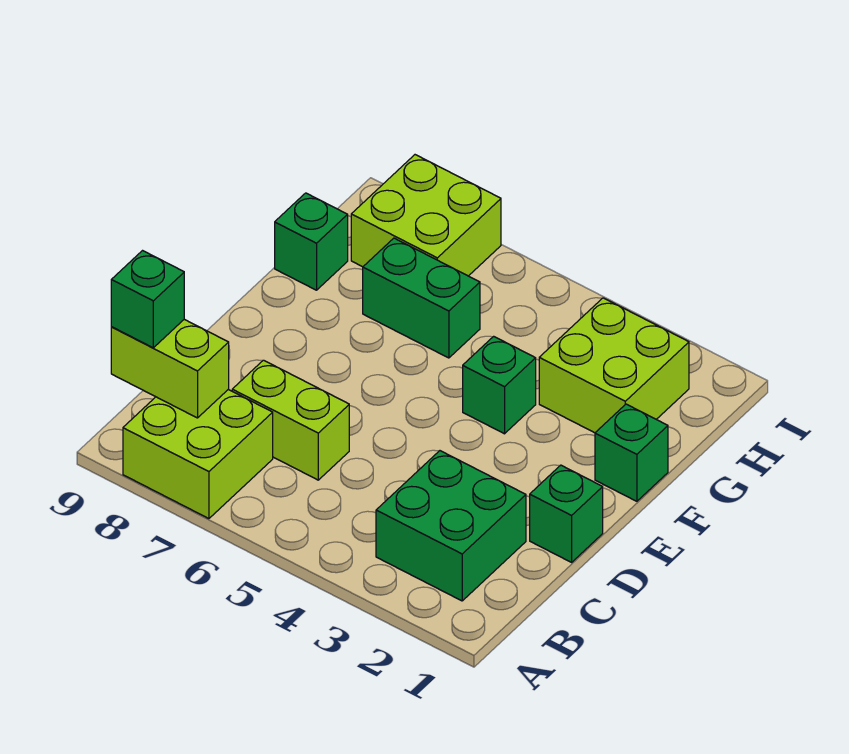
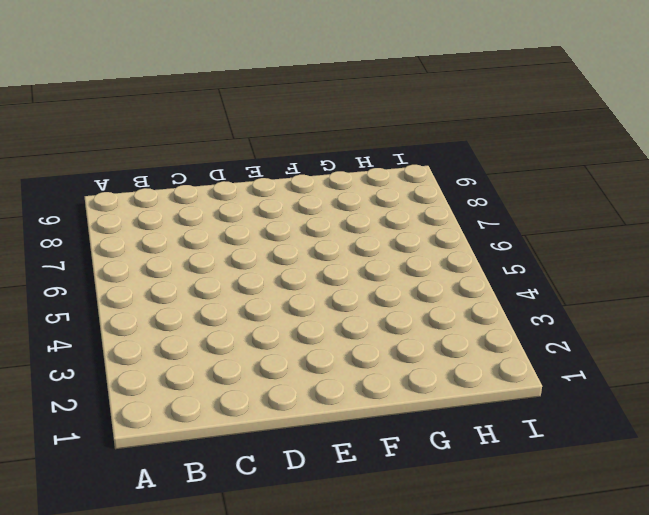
none -> lime brick A7:B8 level 1
none -> green brick B2:C3 level 1
none -> lime brick C6:C7 level 1

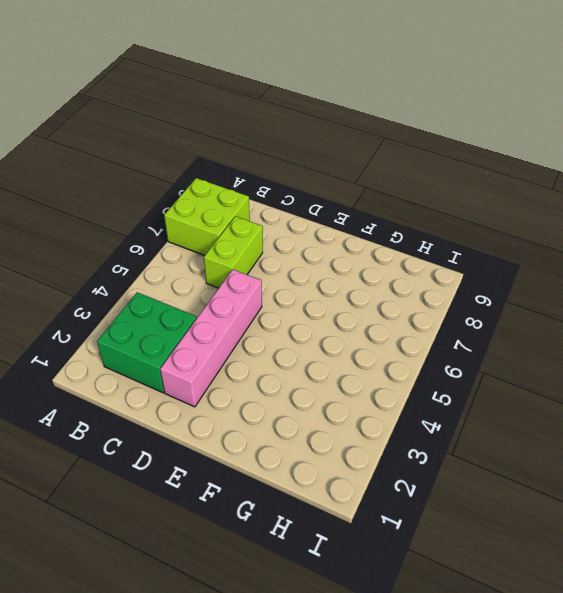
pink brick D2:D5 level 1 -> none
none -> green brick D1 level 1
none -> green brick F1 level 1
none -> green brick F4 level 1

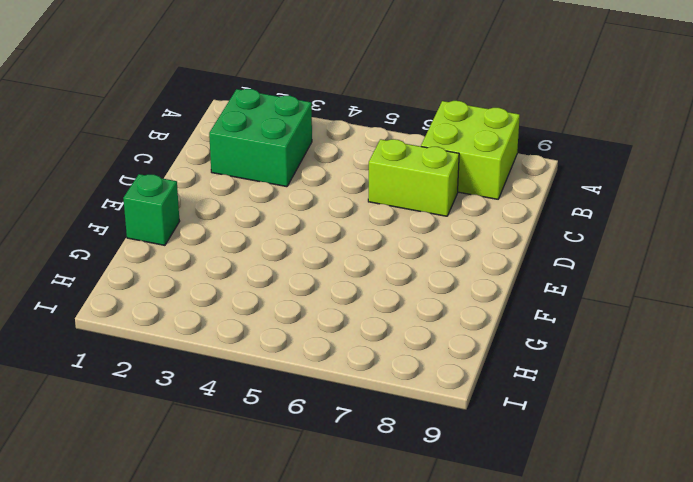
none -> green brick D1 level 1
none -> green brick F4 level 1
none -> lime brick G2:H3 level 1

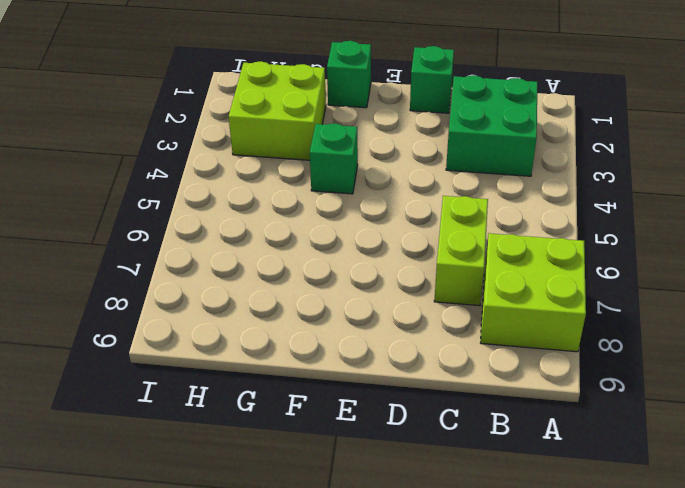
none -> green brick G6:G7 level 1
none -> green brick G9 level 1
none -> lime brick H7:I8 level 1

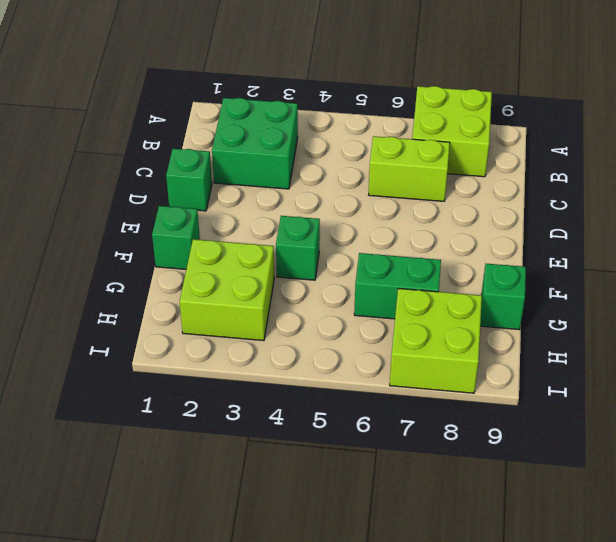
none -> lime brick B8:B9 level 2
none -> green brick B9 level 3

